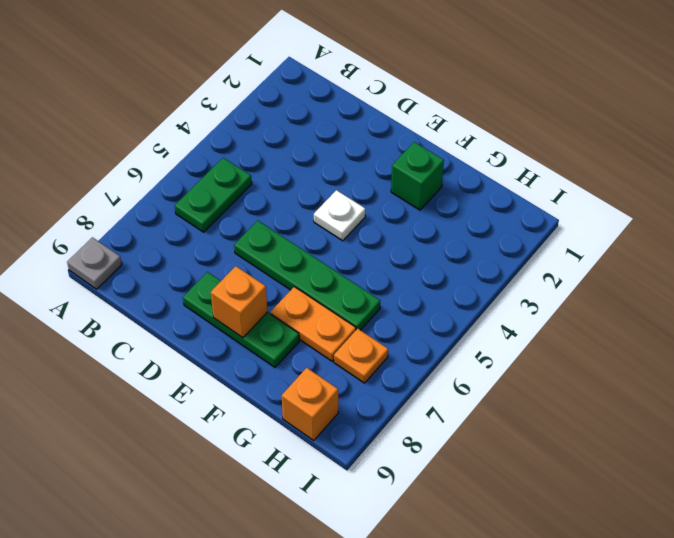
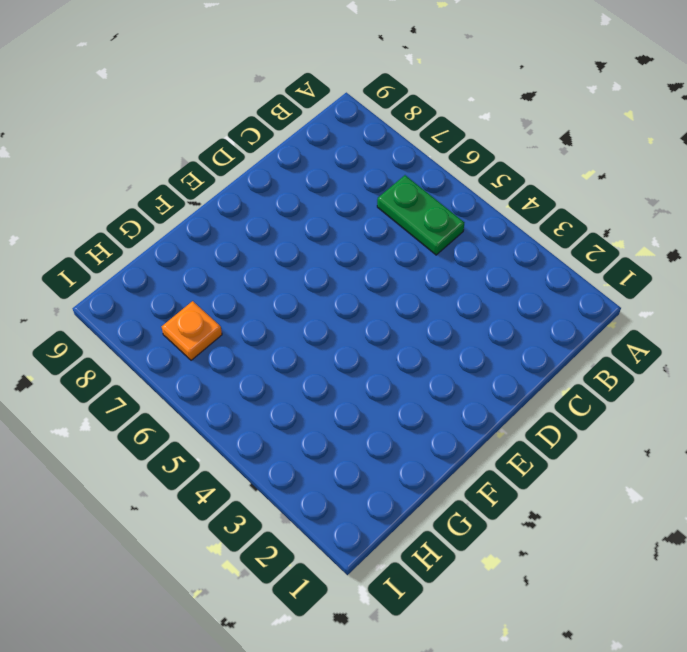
none -> grey plate A9 level 1
none -> green plate D6:G6 level 1

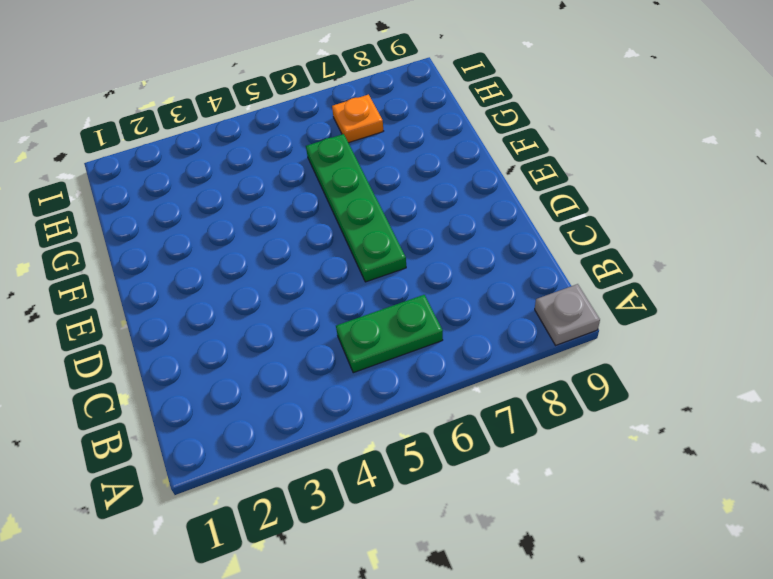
none -> green plate D8:F8 level 1
none -> white plate E4 level 1

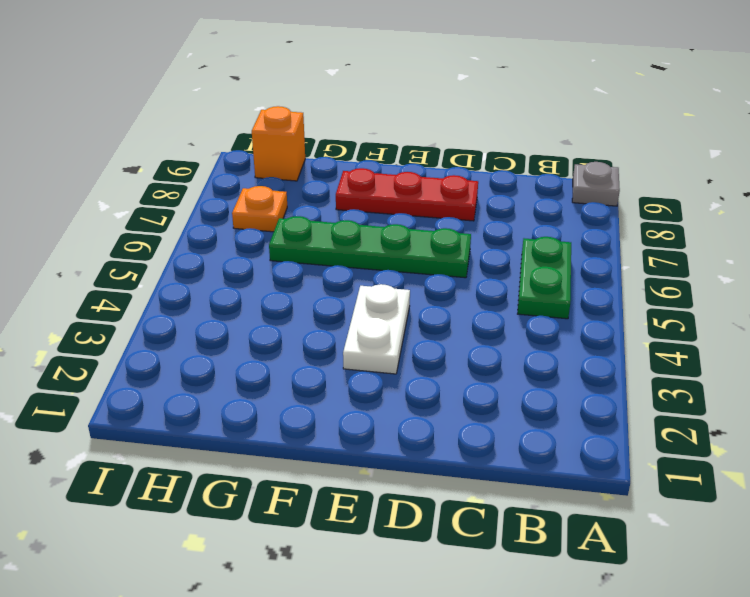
red plate D8:F8 level 1 -> green plate D8:F8 level 1
white plate E3:E4 level 1 -> white plate E4 level 1
none -> green brick F2 level 1
none -> orange plate F7:G7 level 1

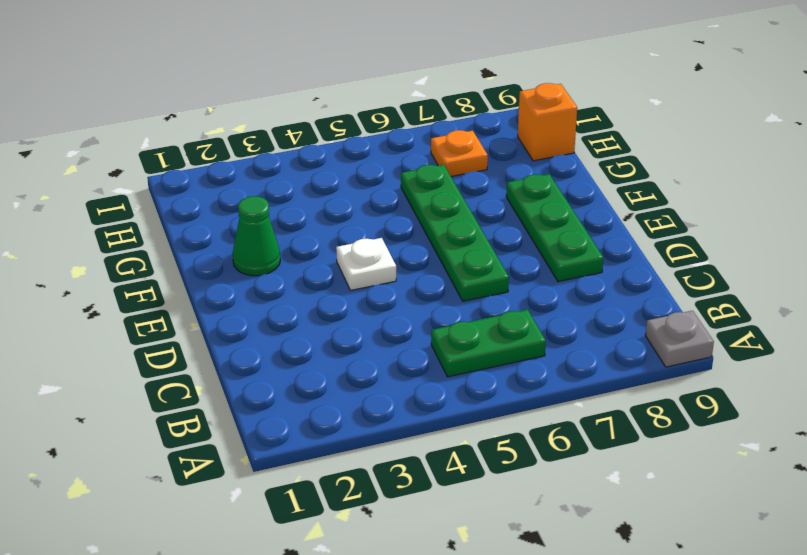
green cone F2 level 1 -> green brick F2 level 1
none -> orange plate F7:G7 level 1
none -> orange brick E8 level 2

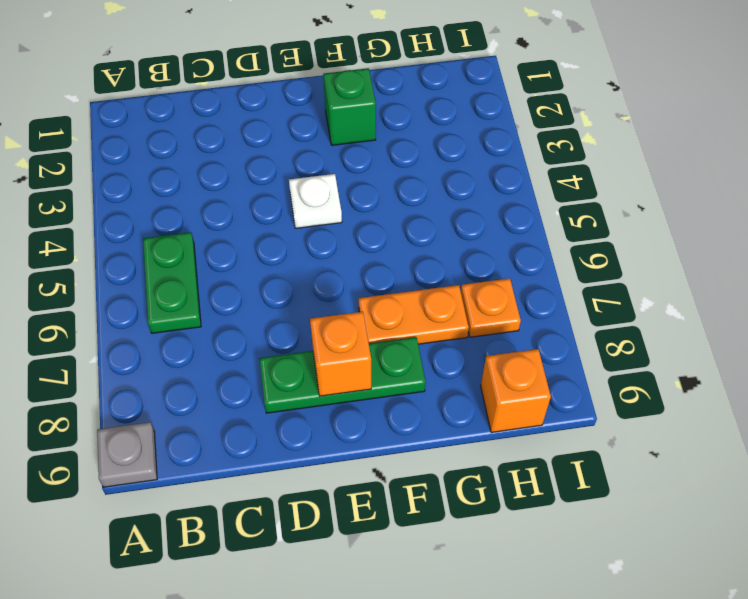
none -> green plate D6:G6 level 1

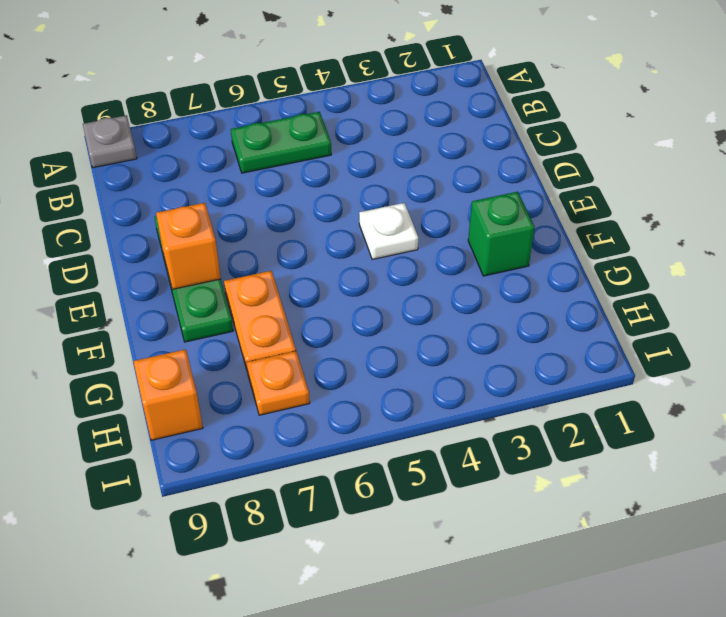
none -> green plate D6:G6 level 1

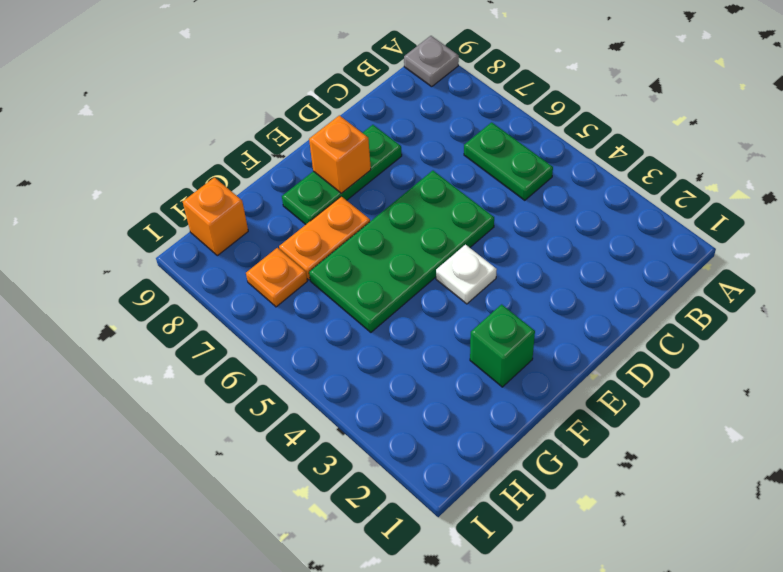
green plate D5:G6 level 1 -> green plate D6:G6 level 1

